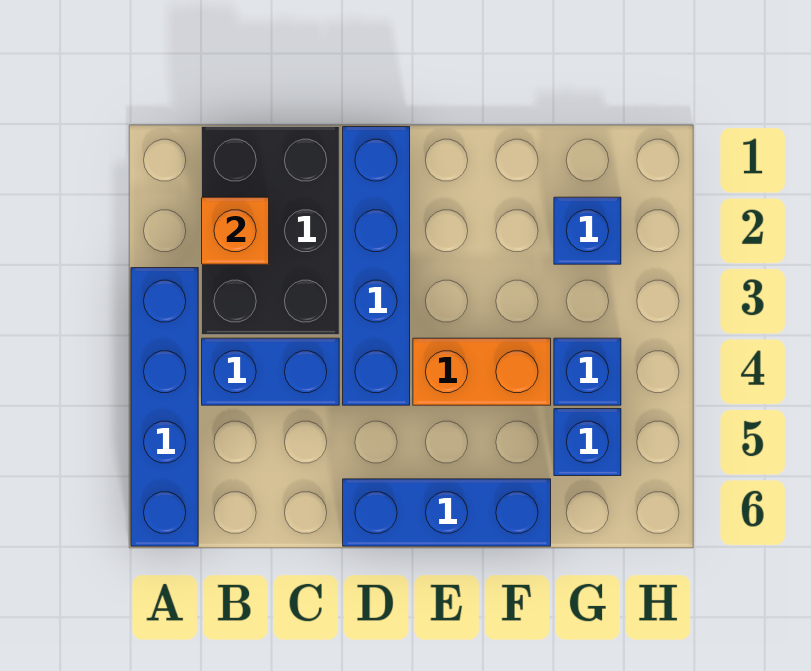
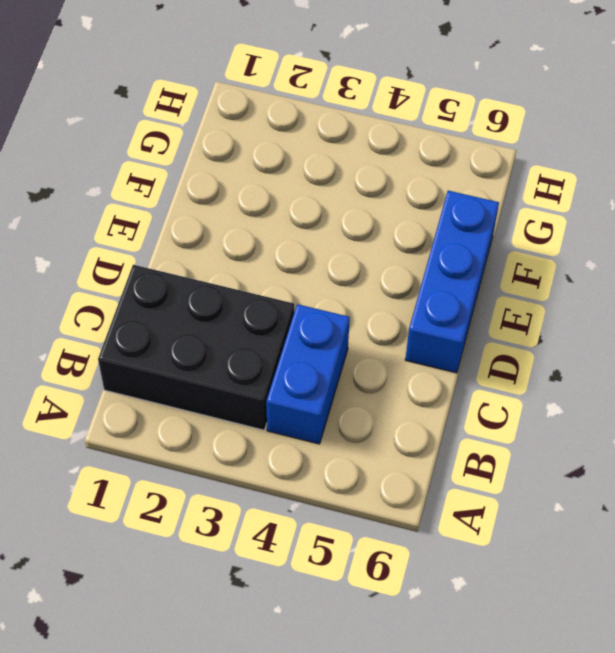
none -> blue brick A3:A6 level 1
none -> blue brick D1:D4 level 1

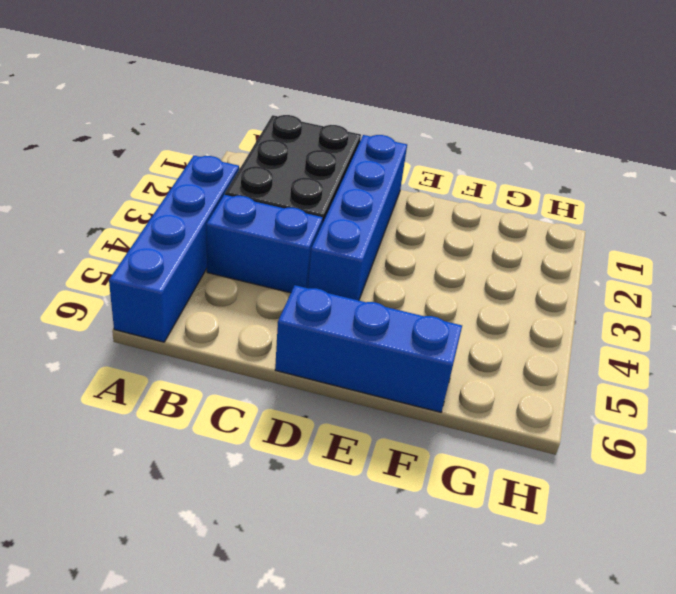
none -> orange brick E4:F4 level 1
none -> blue brick G2 level 1

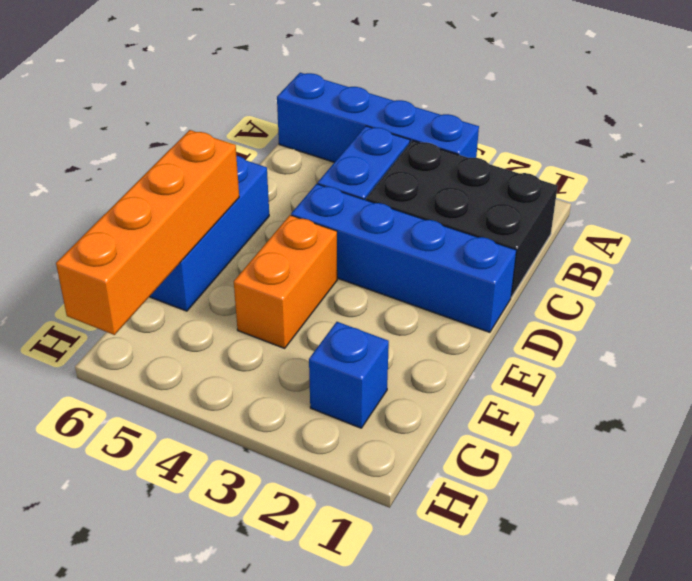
orange brick E6:H6 level 2 -> none
none -> blue brick G4 level 1
none -> blue brick G5 level 1

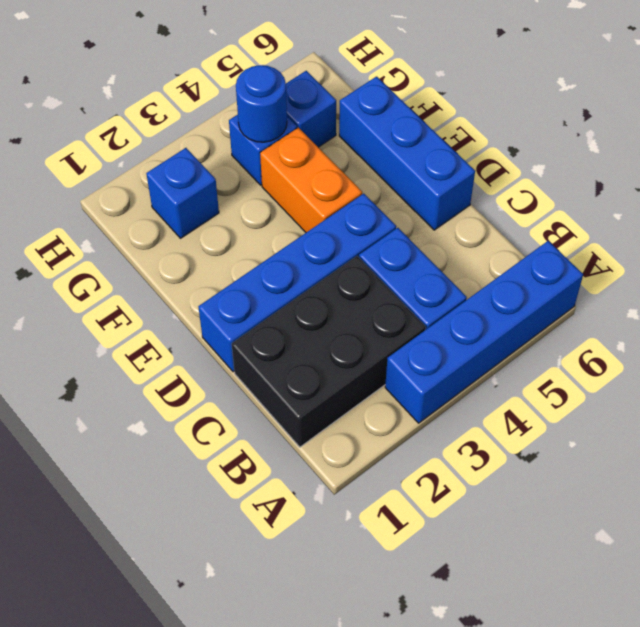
blue round brick G4 level 2 -> none
none -> orange brick B2 level 2

